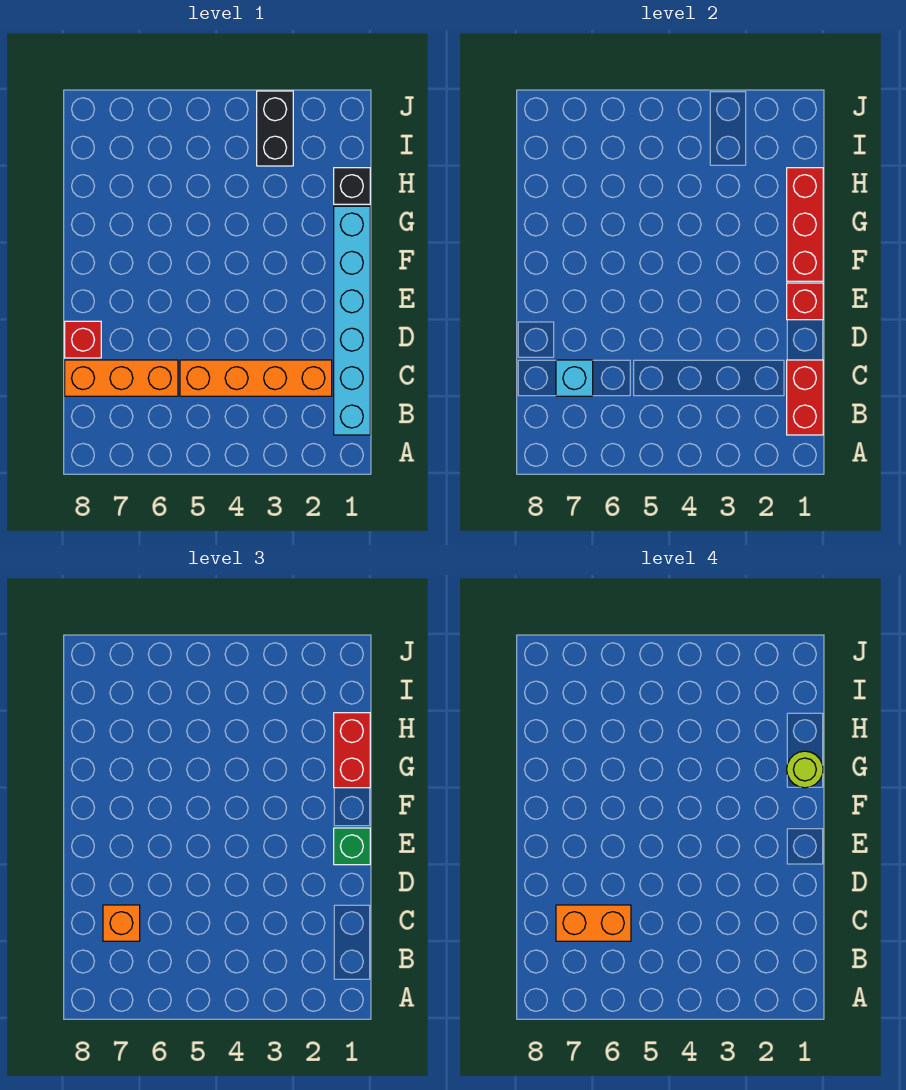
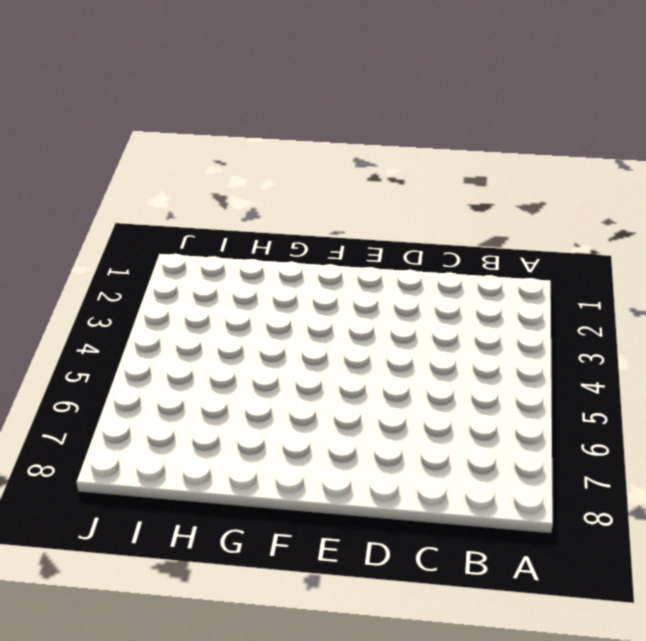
none -> cyan brick B1:G1 level 1
none -> orange brick C2:C5 level 1
none -> orange brick C6:C8 level 1

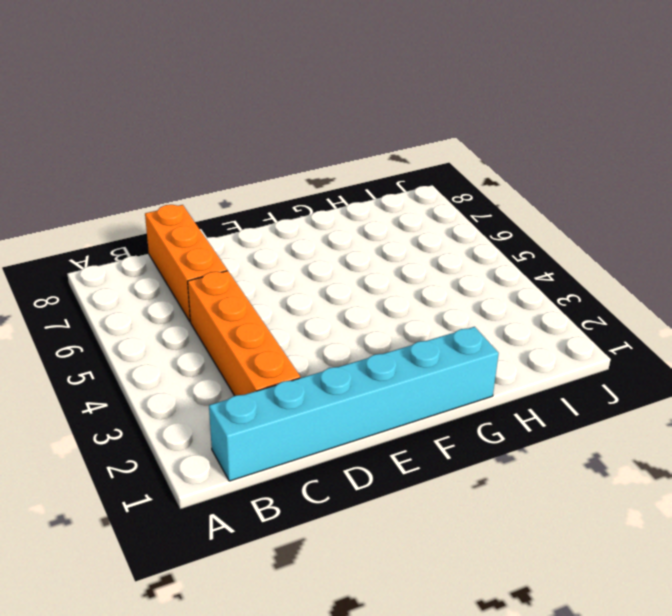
none -> red brick D8 level 1
none -> black brick H1 level 1
none -> black brick I3:J3 level 1

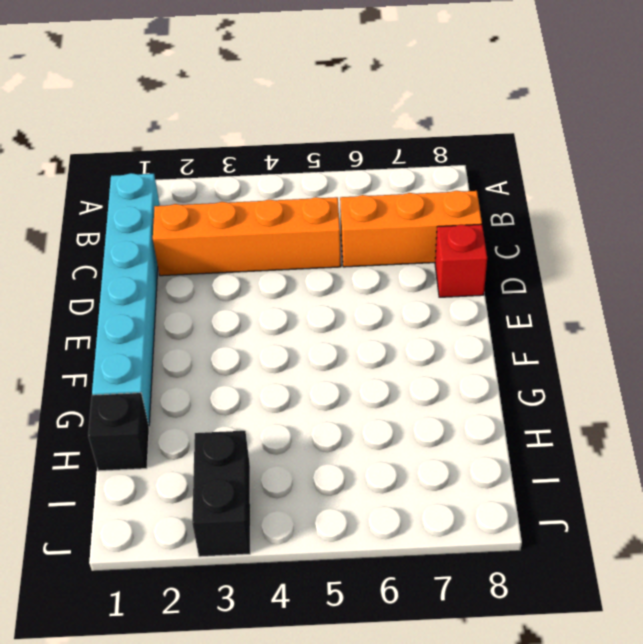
none -> red brick B1:C1 level 2
none -> cyan brick C7 level 2
none -> red brick E1 level 2

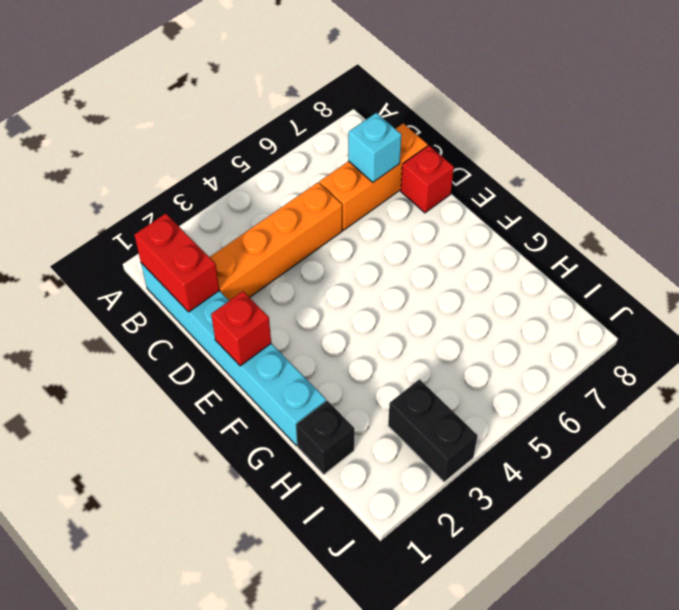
none -> red brick F1:H1 level 2
none -> orange brick C7 level 3
none -> green brick E1 level 3

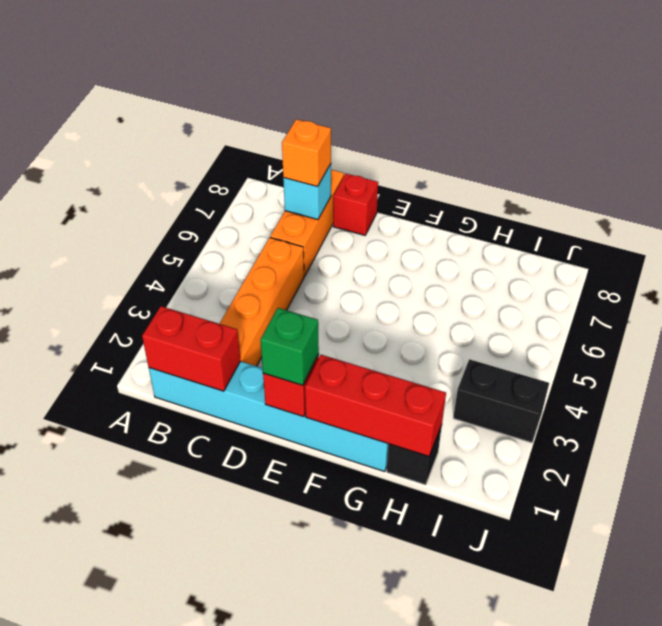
none -> red brick G1:H1 level 3
none -> orange brick C6:C7 level 4
none -> lime round brick G1 level 4

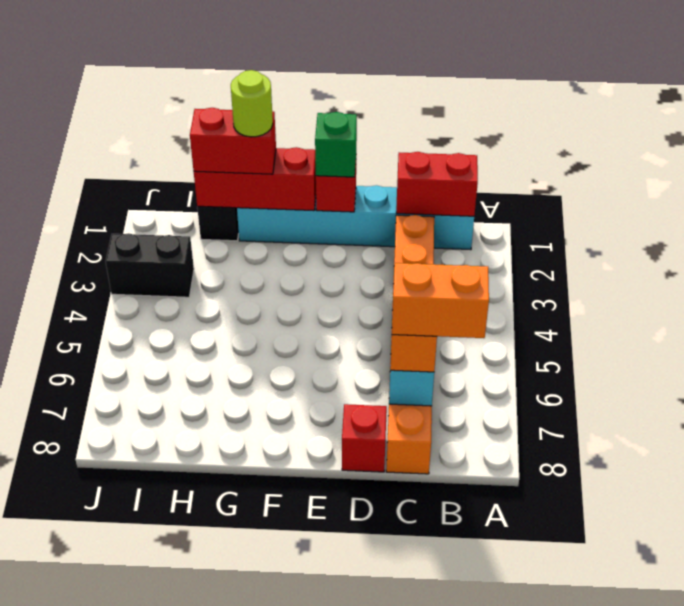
orange brick B7:C7 level 4 -> orange brick C6:C7 level 4

